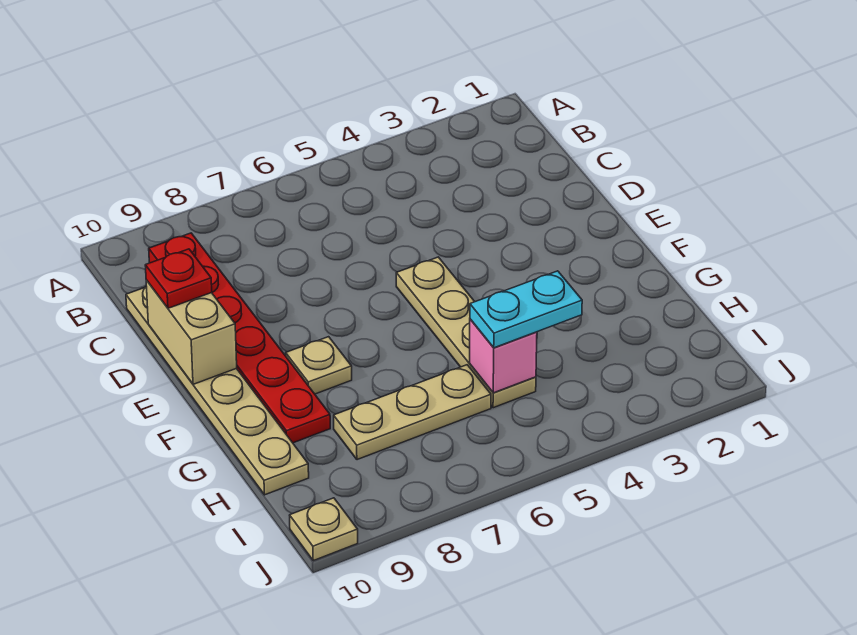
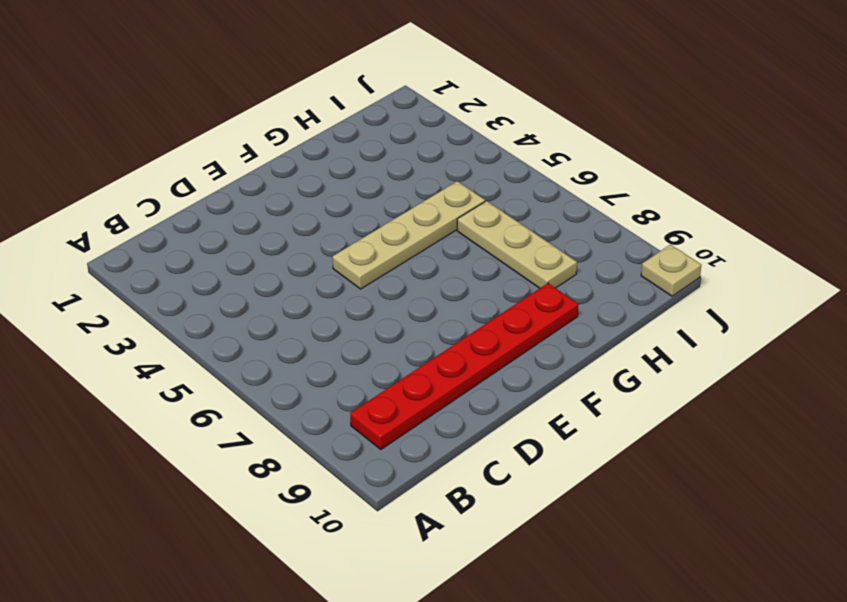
none -> tan plate C10:H10 level 1
none -> tan plate F8 level 1

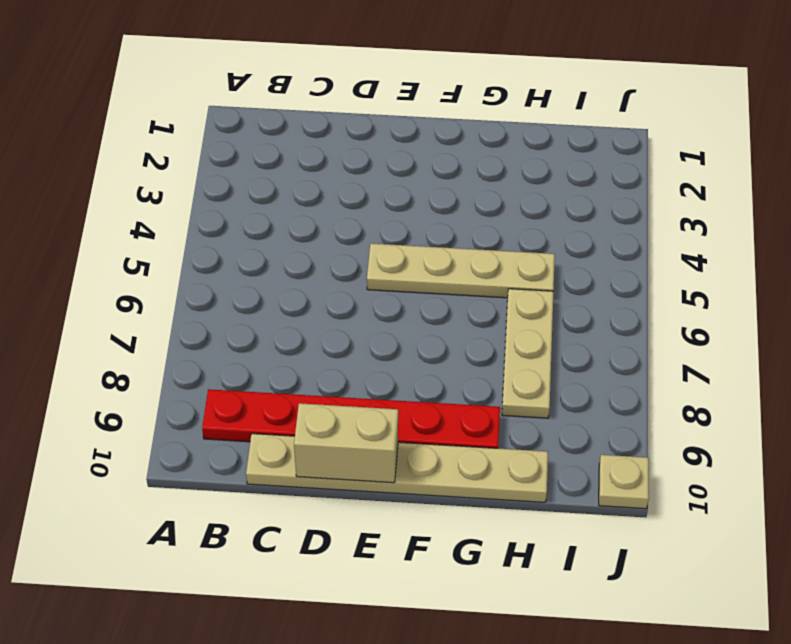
none -> tan plate F8 level 1
none -> pink brick H5 level 2

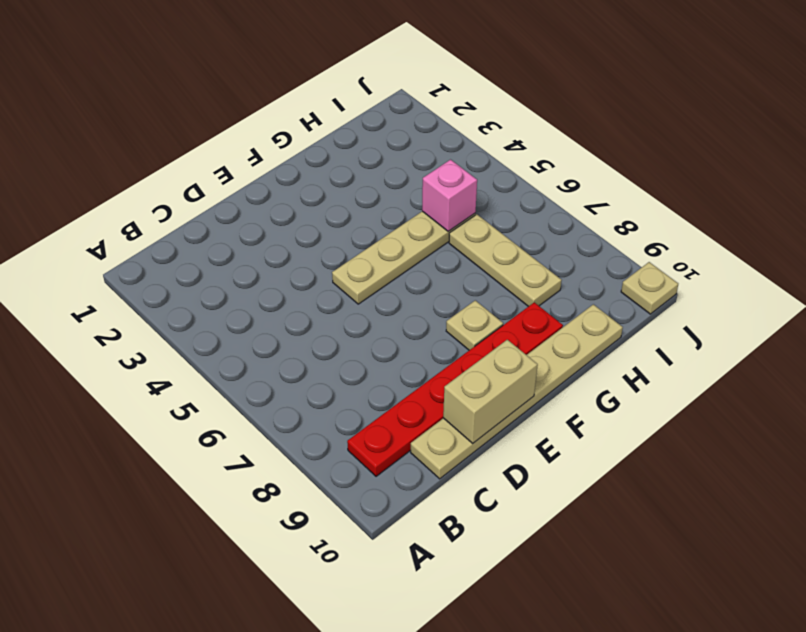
none -> red plate D10 level 3
none -> cyan plate H4:H5 level 3

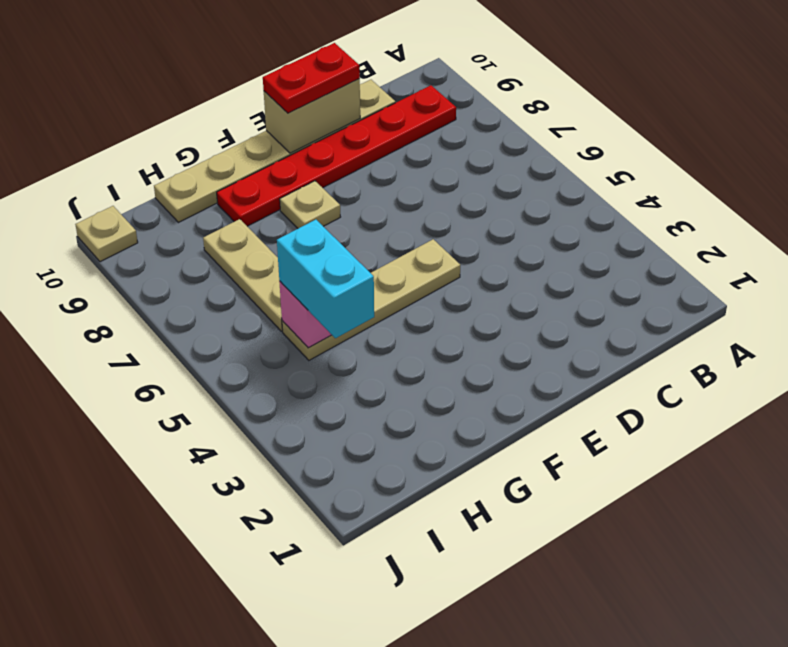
red plate D10:E10 level 3 -> red plate D10 level 3
cyan brick H4:H5 level 3 -> cyan plate H4:H5 level 3

